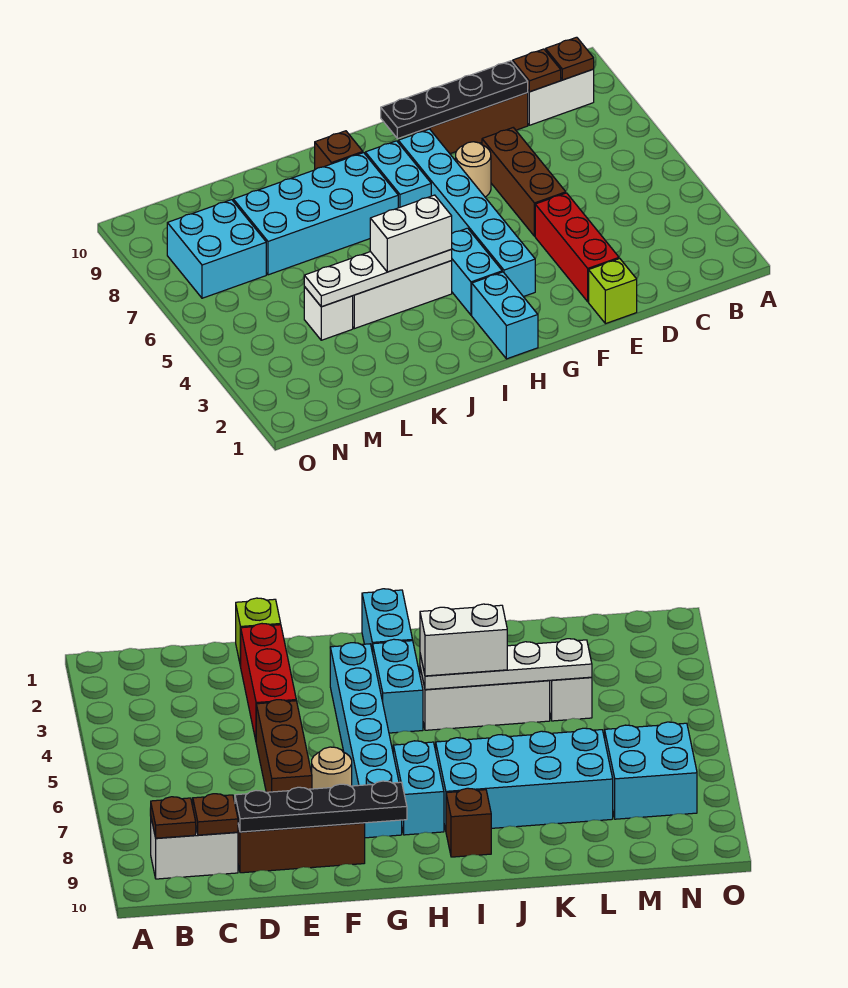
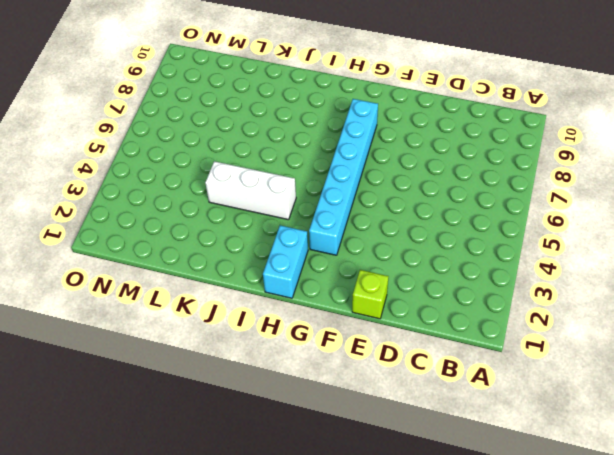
none -> white brick B9:C9 level 1
none -> brown brick D9:F9 level 1
none -> red brick E2:E4 level 1

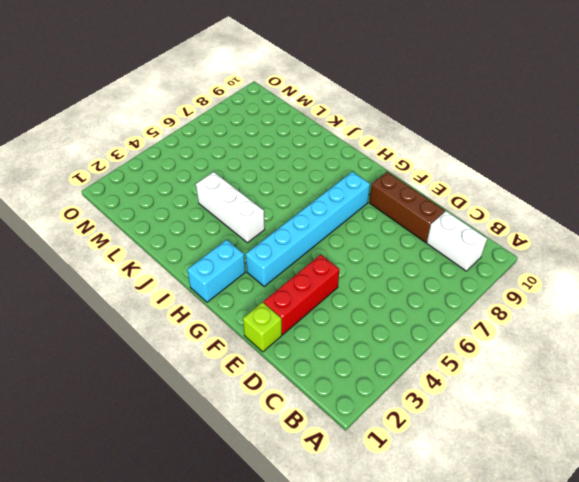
none -> brown brick E5:E7 level 1
none -> tan round brick F7 level 1
none -> cyan brick H3:H4 level 1

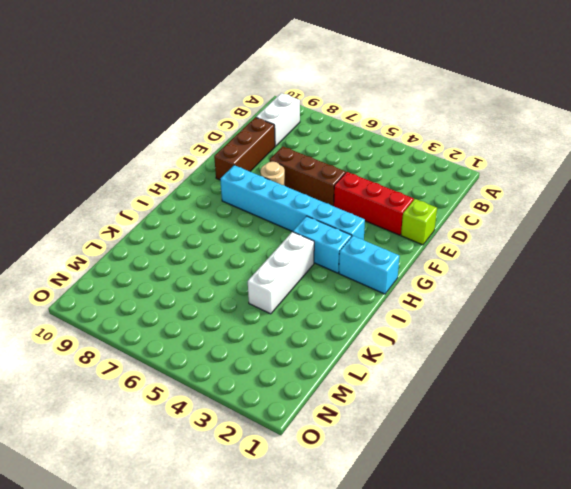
none -> cyan brick H7:H8 level 1
none -> cyan brick I7:L8 level 1
none -> brown brick I9 level 1

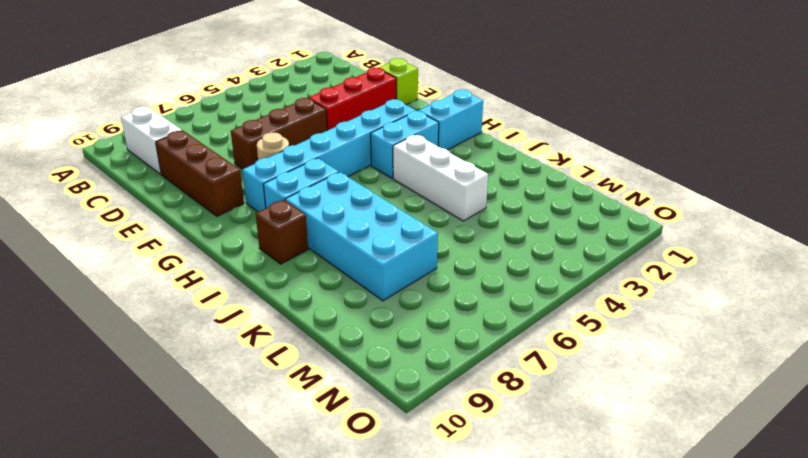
none -> white brick L4 level 1
none -> cyan brick M7:N8 level 1
none -> brown plate B9 level 2

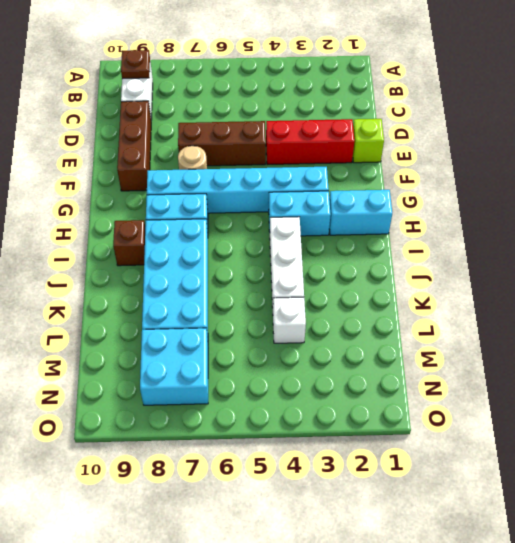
none -> brown plate C9 level 2
none -> black plate D9:G9 level 2
none -> white plate I4:L4 level 2

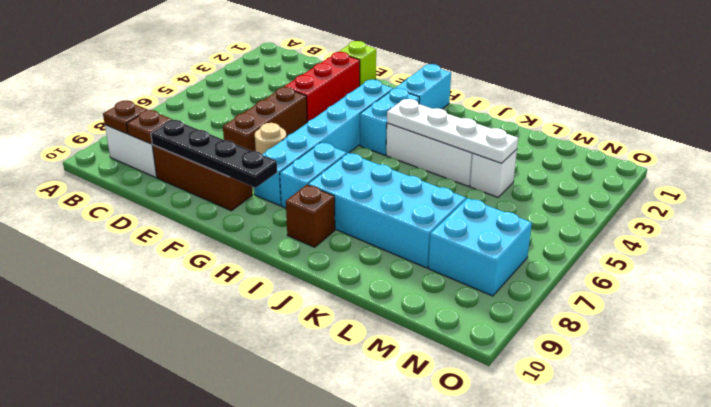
none -> white brick I4:J4 level 3

